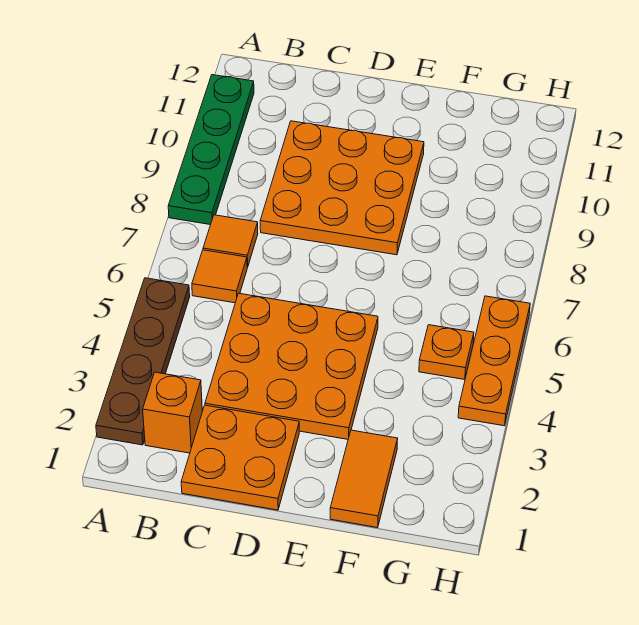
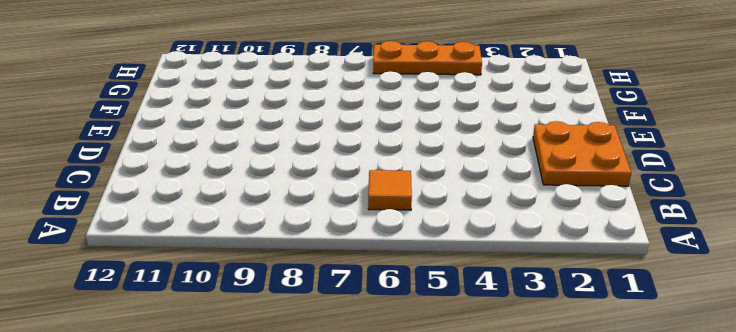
none -> brown plate A2:A5 level 1
none -> green plate A8:A11 level 1

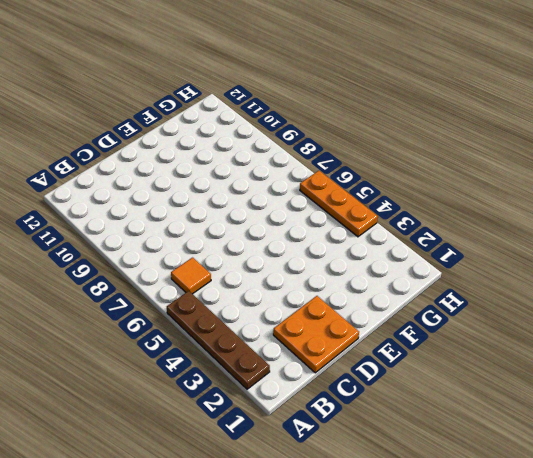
none -> green plate A8:A11 level 1
none -> orange brick B2 level 1

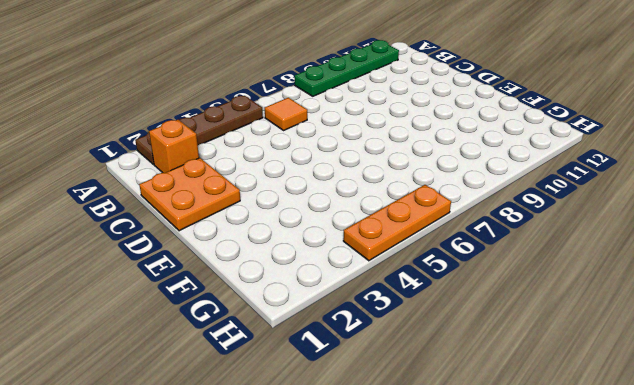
none -> orange tile B7 level 1
none -> orange plate C3:E5 level 1

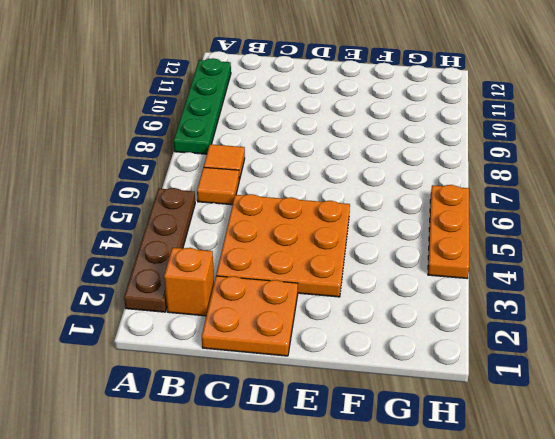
none -> orange plate C8:E10 level 1
none -> orange tile F1:F2 level 1

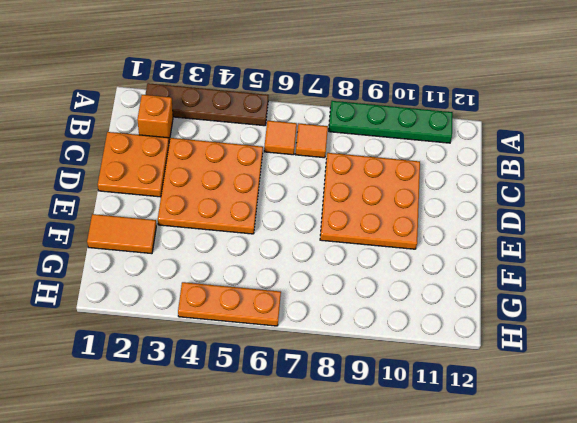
none -> orange plate G5 level 1

